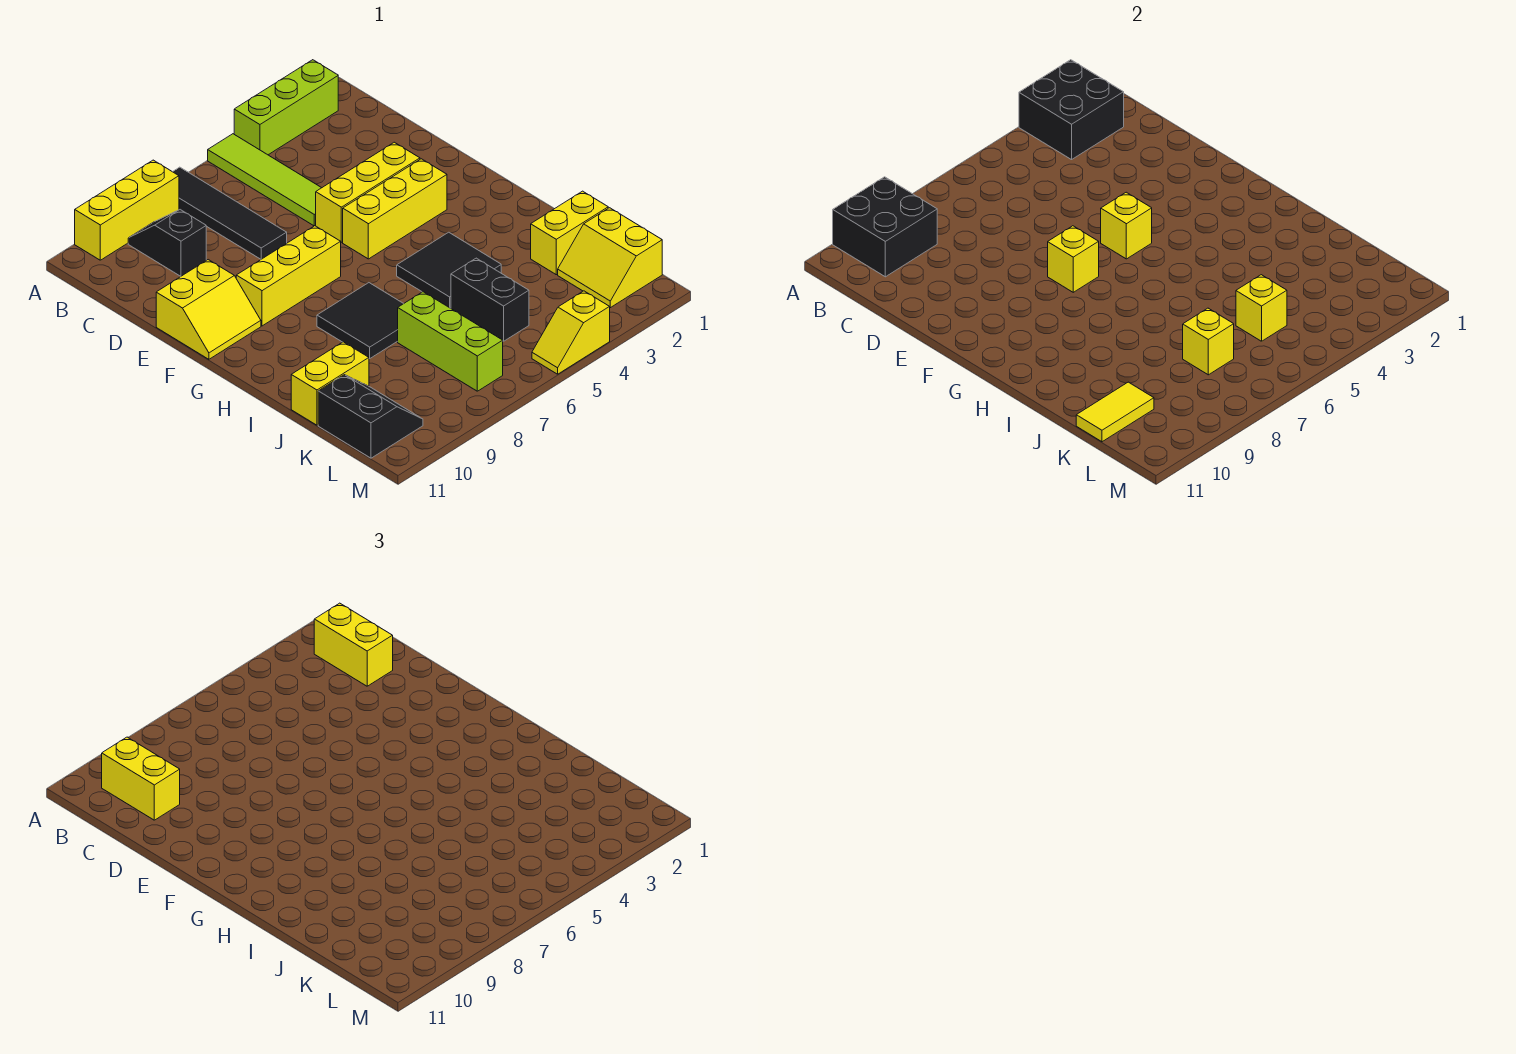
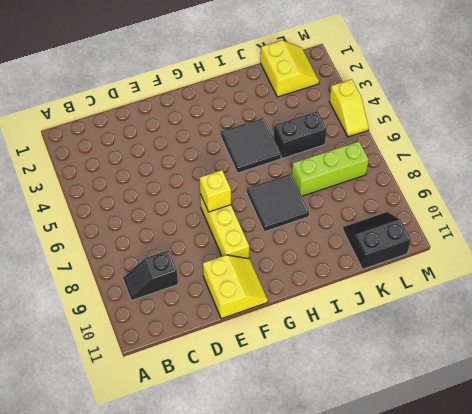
yellow slope K1:L2 level 1 top K -> yellow slope K1:L2 level 1 top 1
none -> lime brick A2:A4 level 1
none -> lime tile A5:D5 level 1
none -> black tile A7:D7 level 1

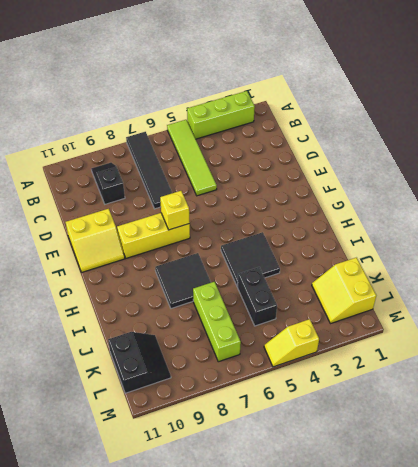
none -> yellow brick A8:A10 level 1
none -> yellow brick E3:E5 level 1
none -> yellow brick F3:F5 level 1

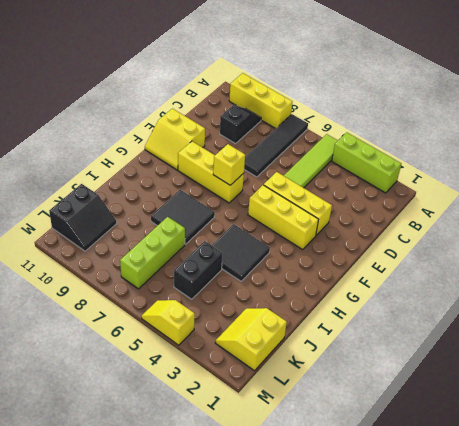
none -> yellow brick J1:J2 level 1
none -> yellow brick J10:J11 level 1
none -> black brick A2:B3 level 2

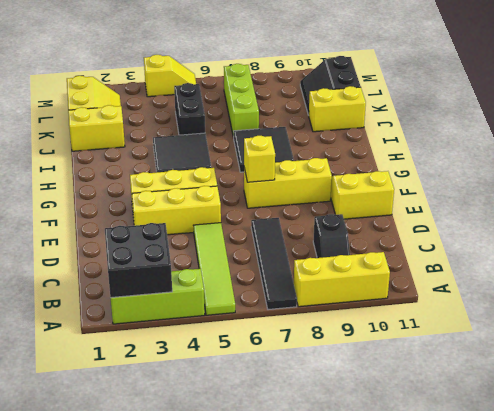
none -> black brick A9:B10 level 2
none -> yellow brick F5 level 2
none -> yellow brick K5 level 2

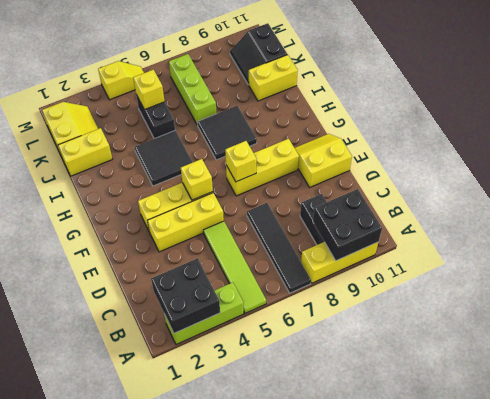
none -> yellow brick K7 level 2
none -> yellow tile K10:K11 level 2
none -> yellow brick B2:C2 level 3

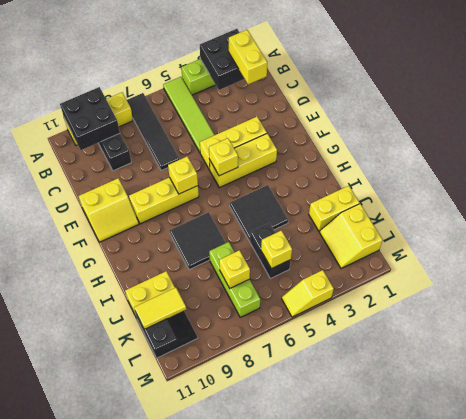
none -> yellow brick B10:C10 level 3

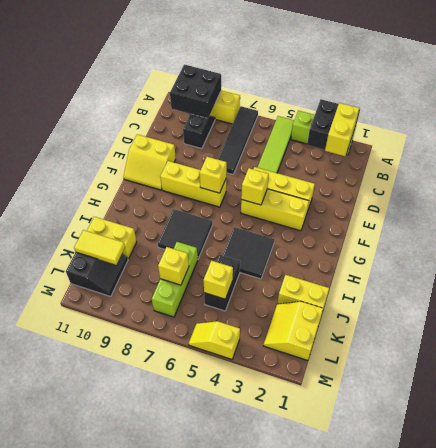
none -> yellow brick B10:C10 level 3

